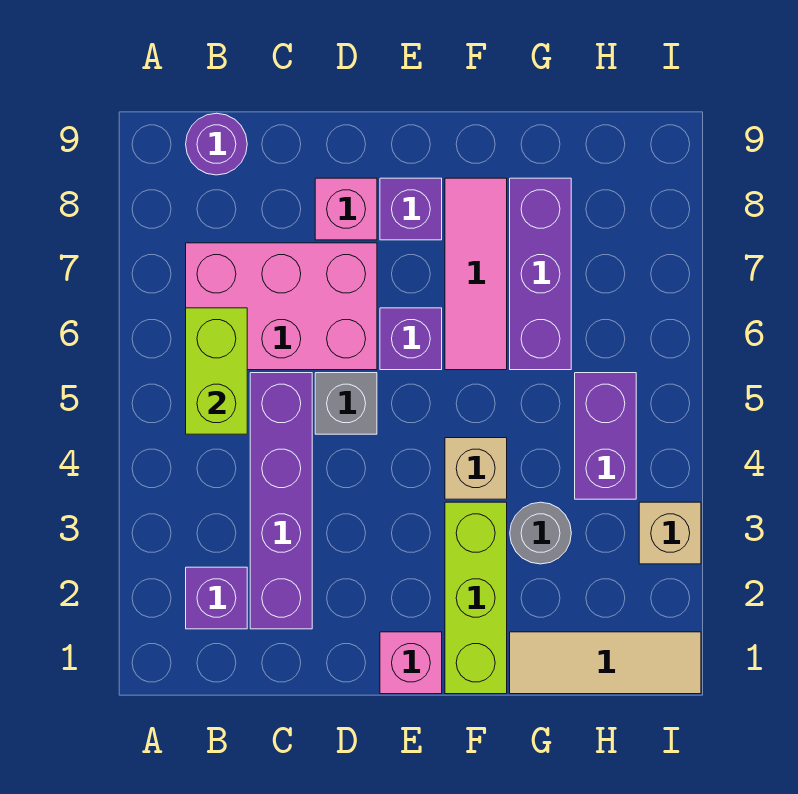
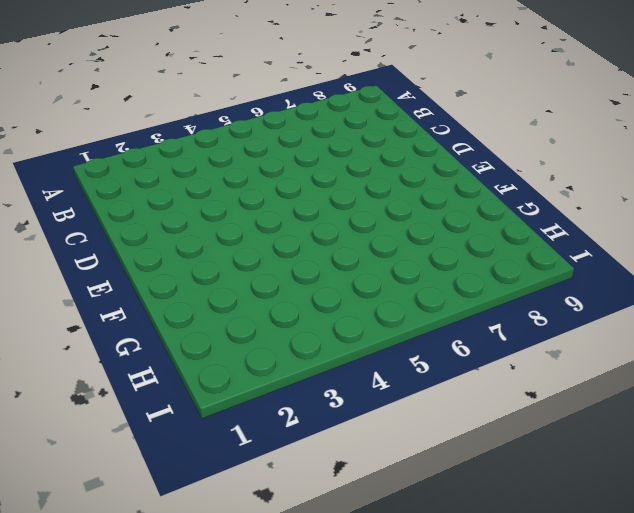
none -> purple brick B2 level 1
none -> pink brick B6:D7 level 1
none -> purple round brick B9 level 1

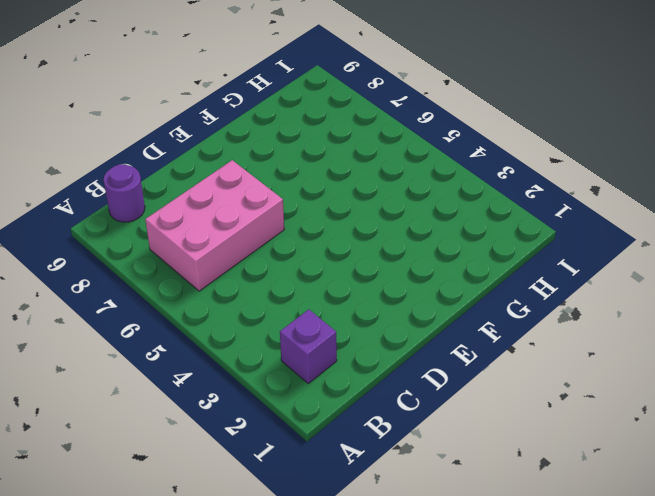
none -> purple brick C2:C5 level 1
none -> grey brick D5 level 1
none -> pink brick D8 level 1

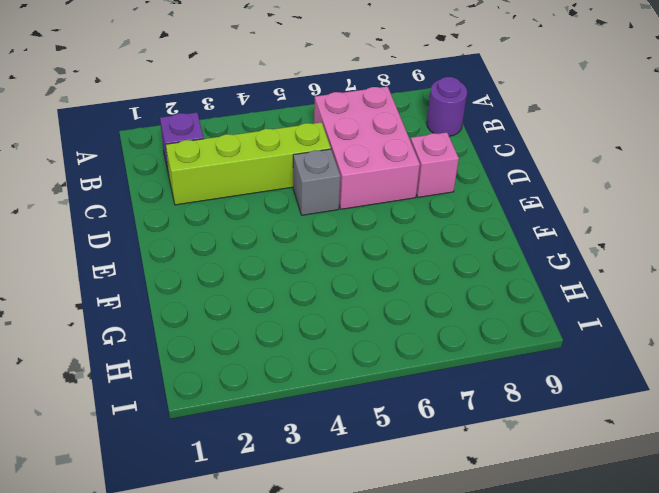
lime brick C2:C5 level 1 -> purple brick C2:C5 level 1
none -> pink brick E1 level 1
none -> purple brick E6 level 1
none -> purple brick E8 level 1

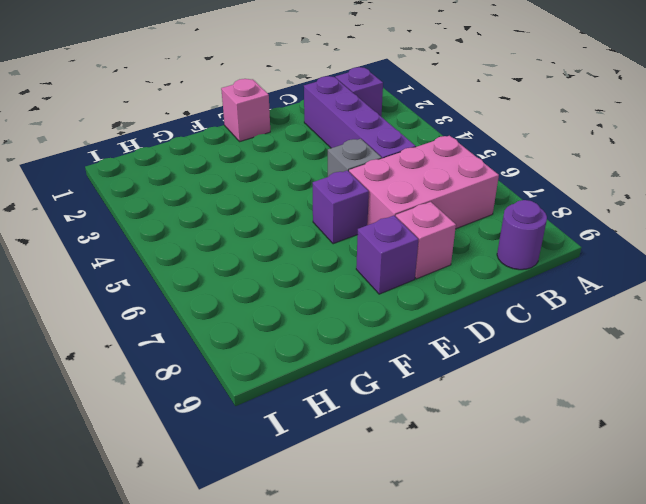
none -> lime brick F1:F3 level 1
none -> tan brick F4 level 1
none -> pink tile F6:F8 level 1

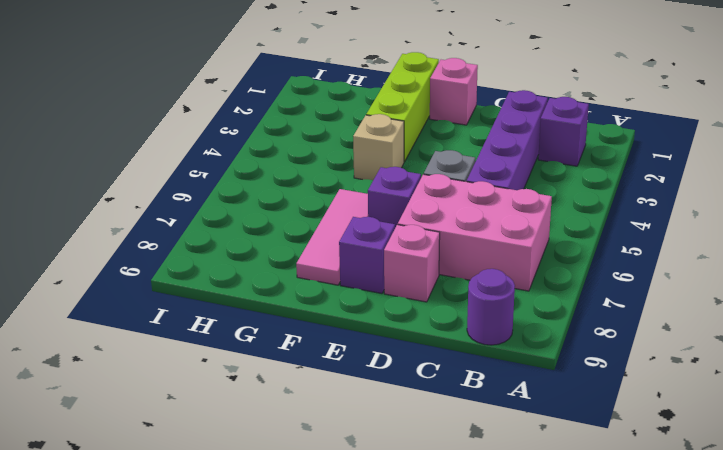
none -> tan tile G1:I1 level 1
none -> grey round brick G3 level 1
none -> purple brick G6:G8 level 1

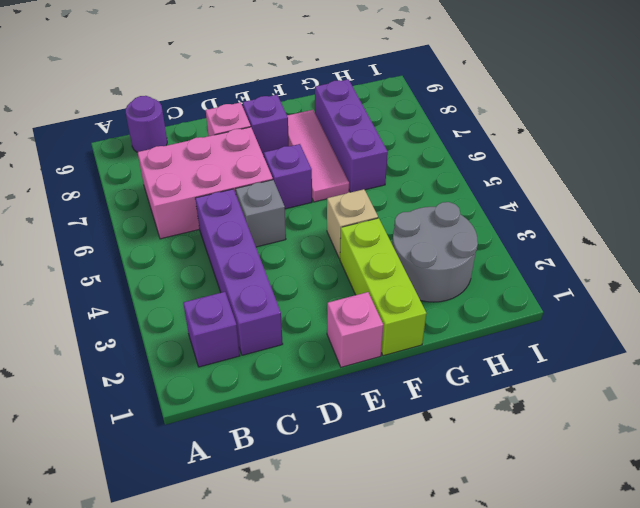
grey round brick G2:H3 level 1 -> grey round brick G3 level 1
none -> tan tile G1:I1 level 1
none -> purple brick H4:H5 level 1
none -> tan brick I3 level 1

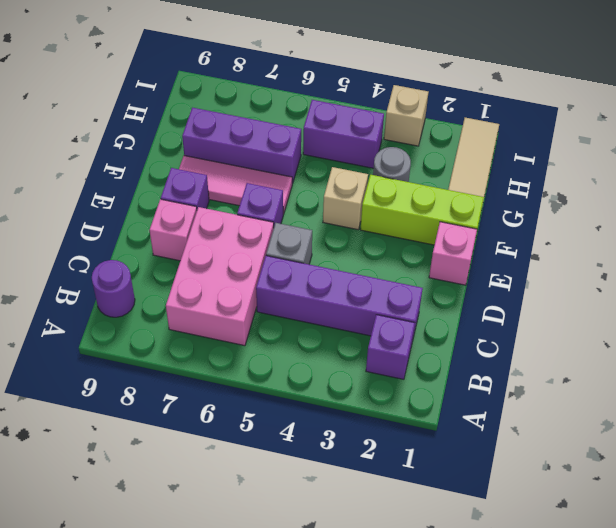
none -> lime brick B5:B6 level 2

